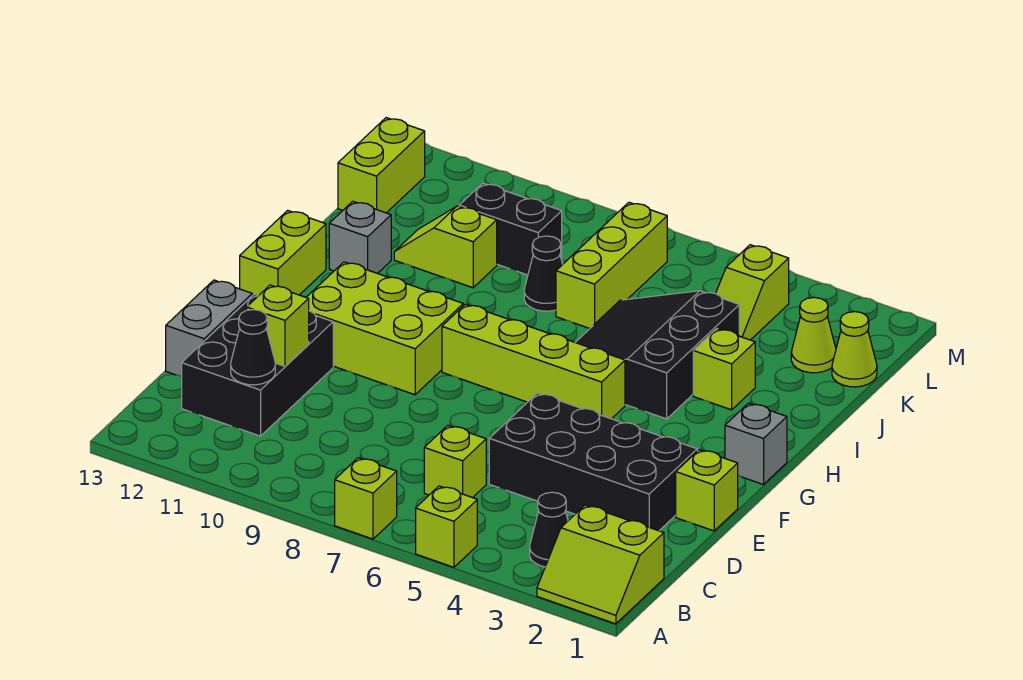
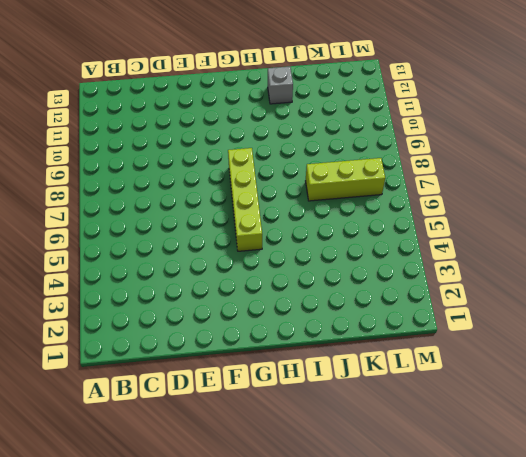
none -> lime slope A1:B2 level 1 top B
none -> lime brick A5 level 1
none -> lime brick A7 level 1

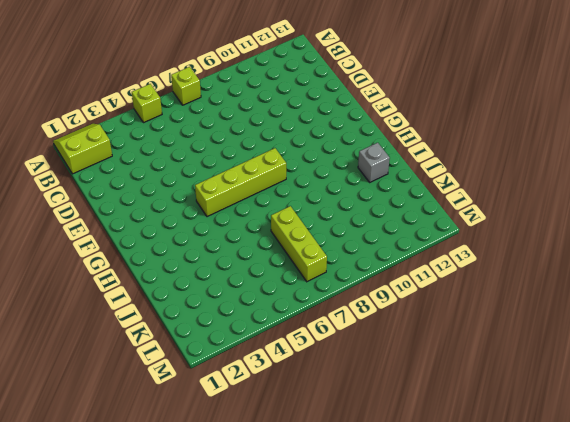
none -> black cone B3 level 1
none -> lime brick C6 level 1
none -> black brick C11:E12 level 1

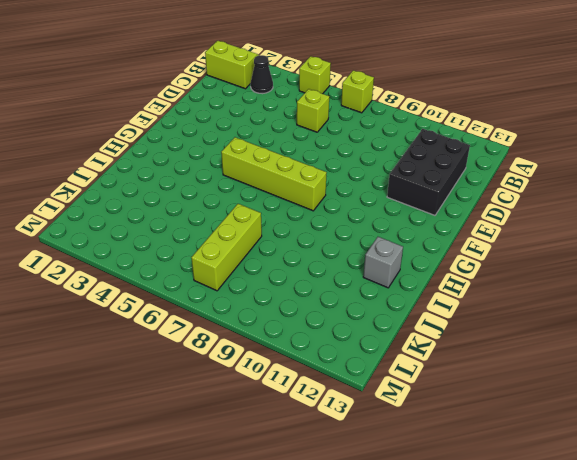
none -> black brick D2:E5 level 1
none -> grey brick D13:E13 level 1
none -> lime brick E1 level 1

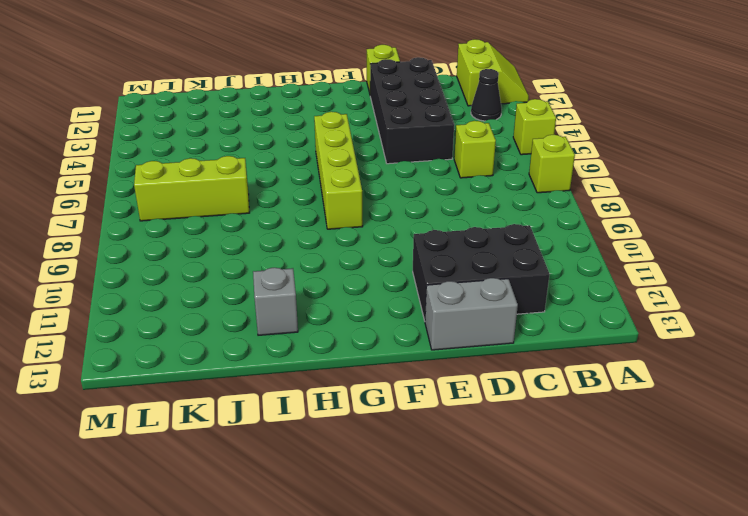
none -> lime brick F9:G11 level 1
none -> grey brick G1 level 1
none -> lime brick G13:H13 level 1

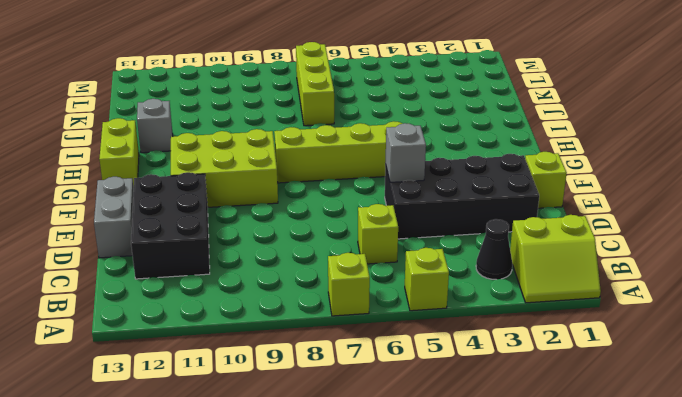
grey brick E5 level 2 -> grey brick G1 level 1
none -> black slope H4:J6 level 1 top 4
none -> lime brick I3 level 1
none -> black cone J8 level 1

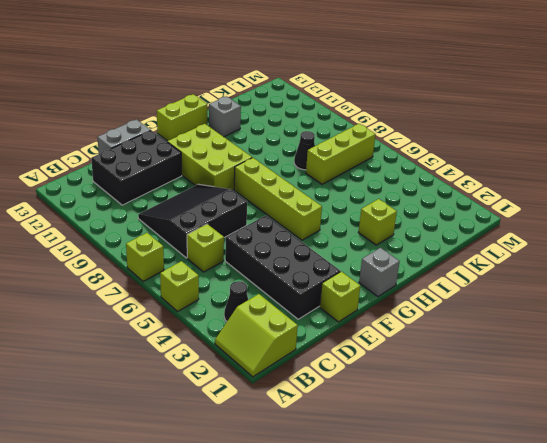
black slope C7:E9 level 1 top 7 -> black slope H4:J6 level 1 top 4
none -> lime slope J10:J11 level 1 top 10
none -> lime cone K1 level 1
none -> lime cone K2 level 1

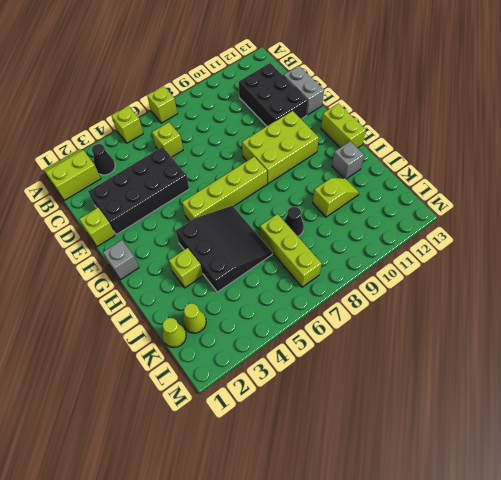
none -> lime slope K4:L4 level 1 top L
none -> black brick K9:K10 level 1
none -> lime brick K13:L13 level 1

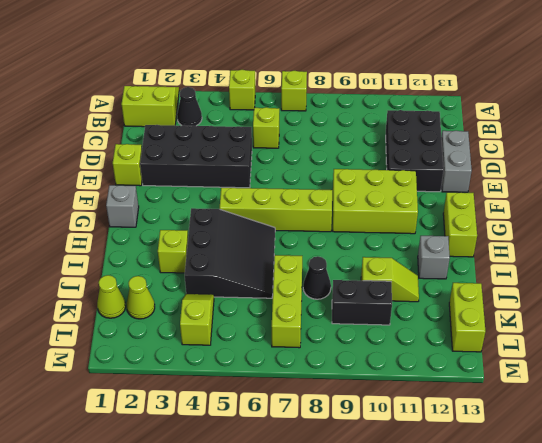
none -> black cone C11 level 2
none -> lime brick D11 level 2

